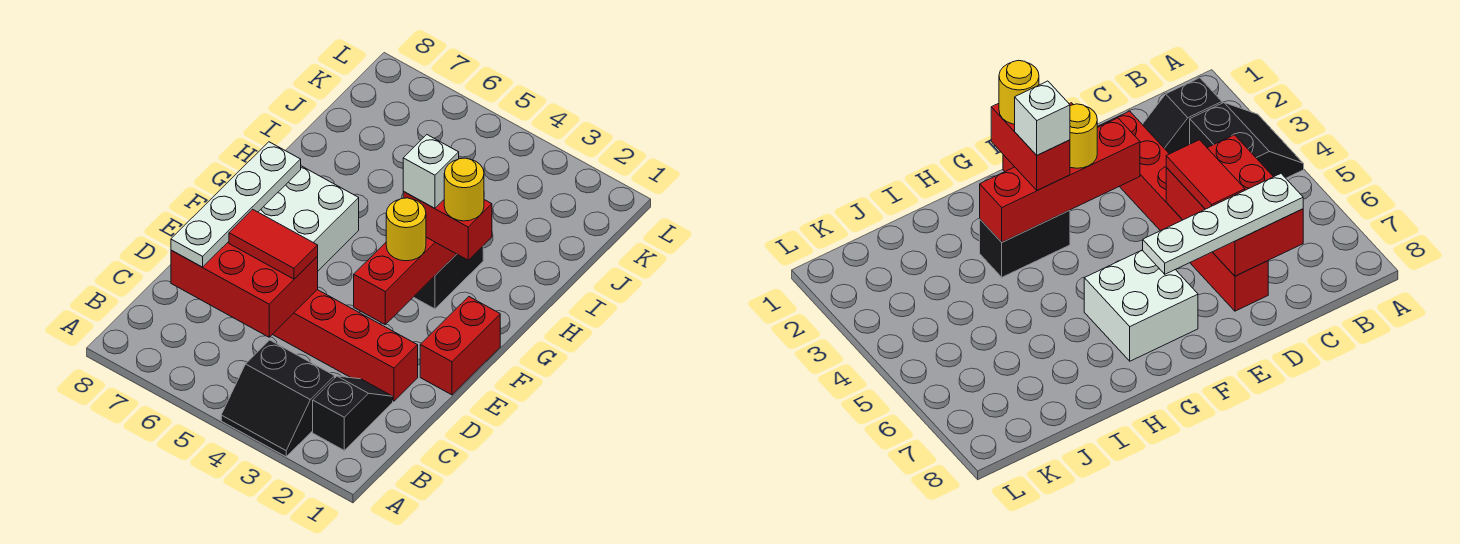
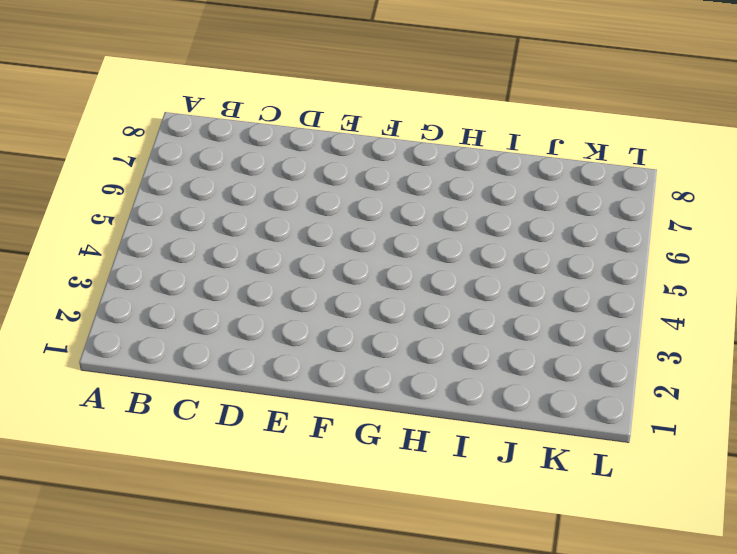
none -> black slope A3:B4 level 1 top B
none -> black slope B2:C2 level 1 top B
none -> red brick D2:D7 level 1

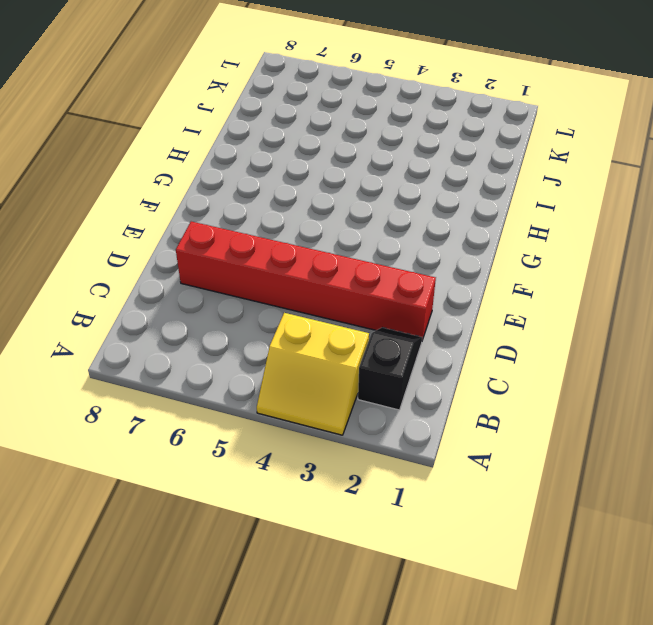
yellow slope A3:B4 level 1 top B -> black slope A3:B4 level 1 top B
none -> red brick E1:F1 level 1
none -> white brick F6:G7 level 1
none -> black brick G3:H3 level 1

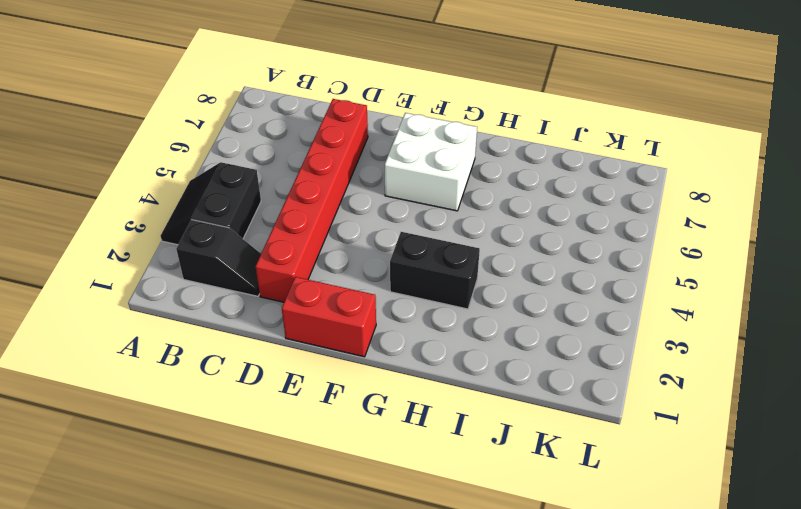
none -> red brick C5:D7 level 2
none -> red brick E3:H3 level 2
none -> white plate C7:F7 level 3

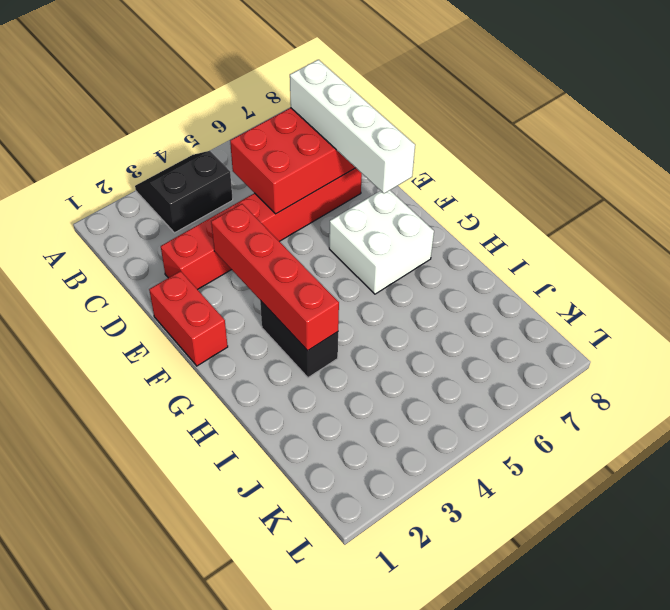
white brick C7:F7 level 3 -> white plate C7:F7 level 3
none -> black slope B2:C2 level 1 top B
none -> red tile D5:D6 level 3
none -> yellow round brick F3 level 3

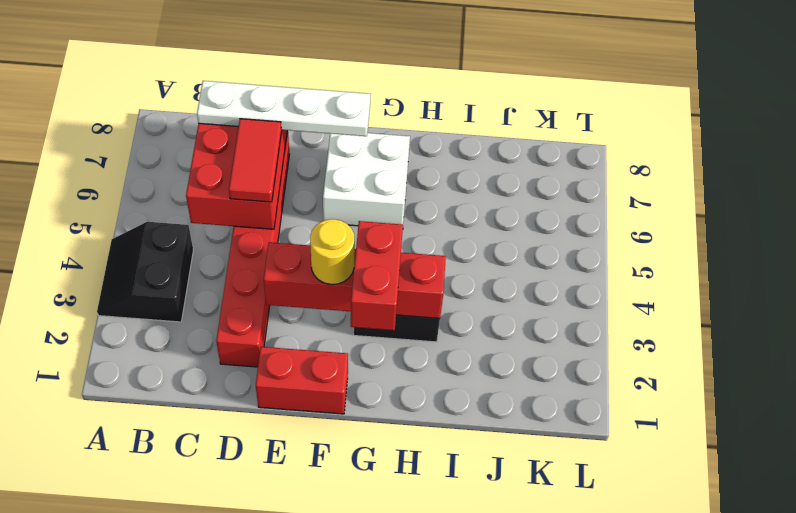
none -> black slope B2:C2 level 1 top B
none -> yellow round brick G2 level 4
none -> white brick G3 level 4

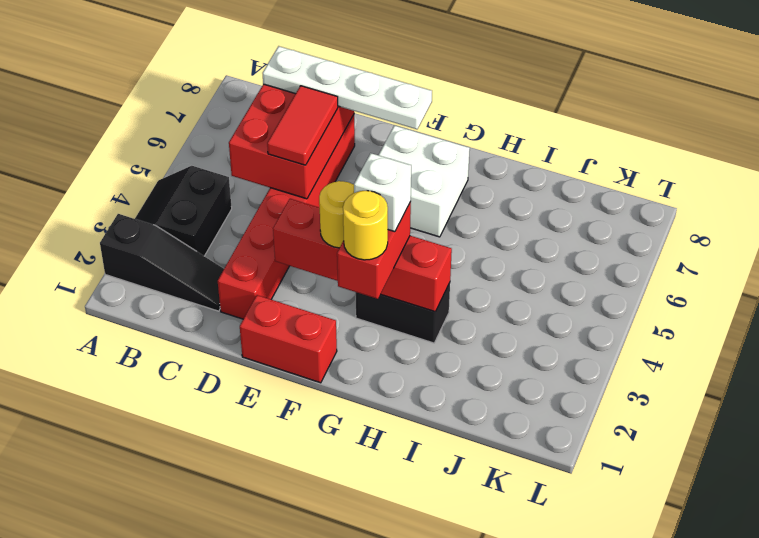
black slope A2:C2 level 1 top A -> black slope B2:C2 level 1 top B

